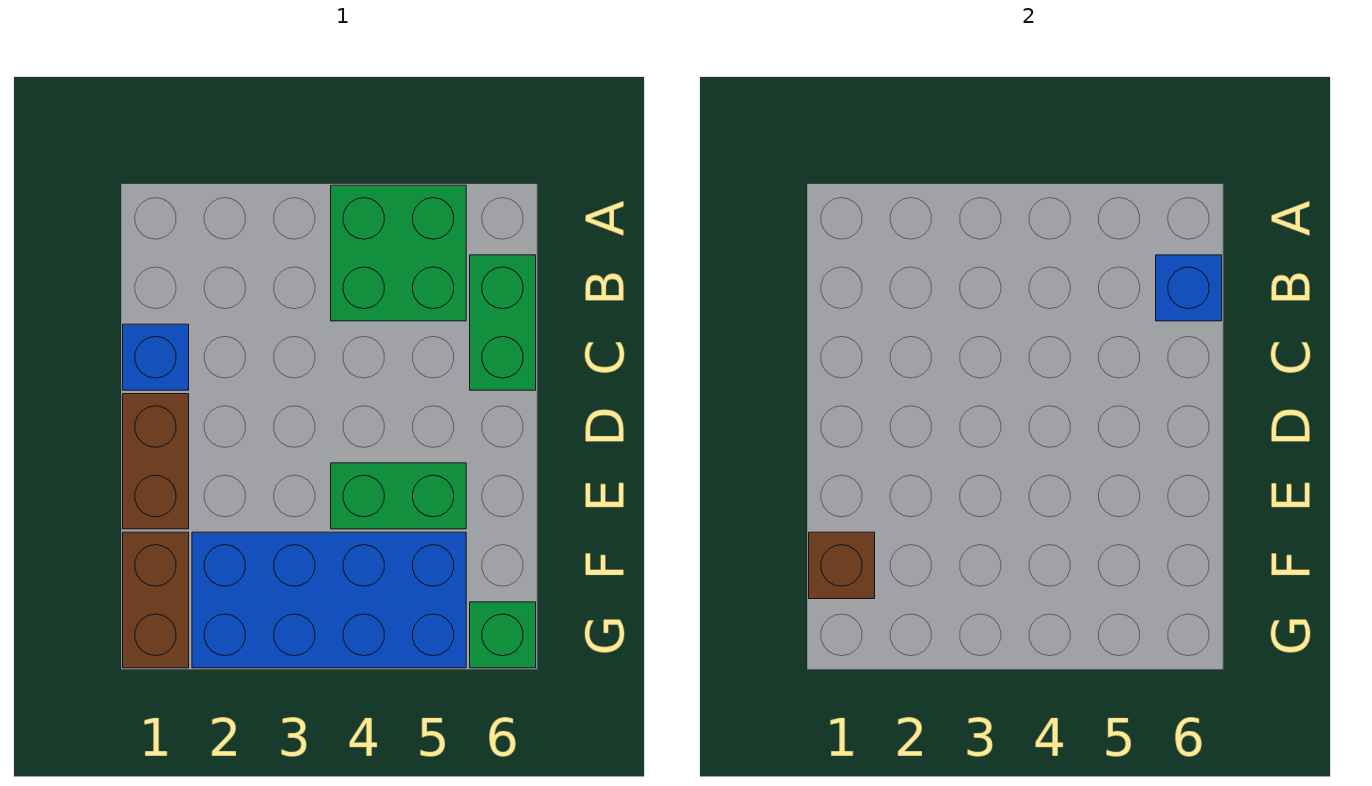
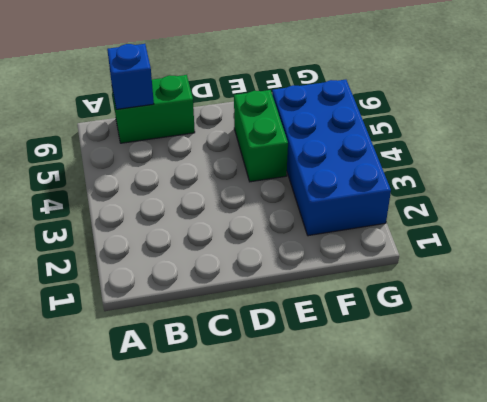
none -> green brick A4:B5 level 1
none -> blue brick C1 level 1

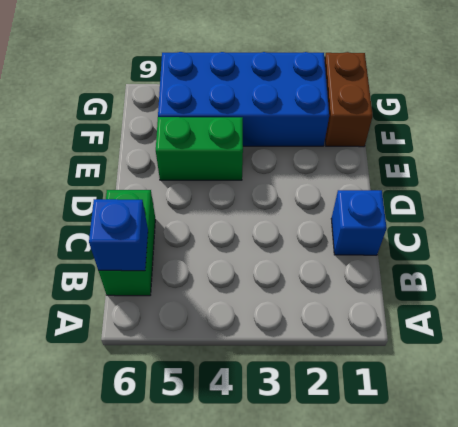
none -> green brick A4:B5 level 1
none -> brown brick D1:E1 level 1

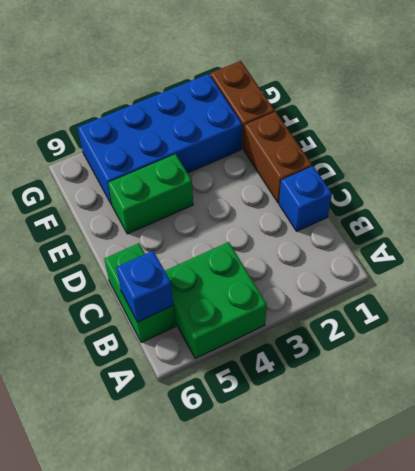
none -> green brick G6 level 1
none -> brown brick F1 level 2

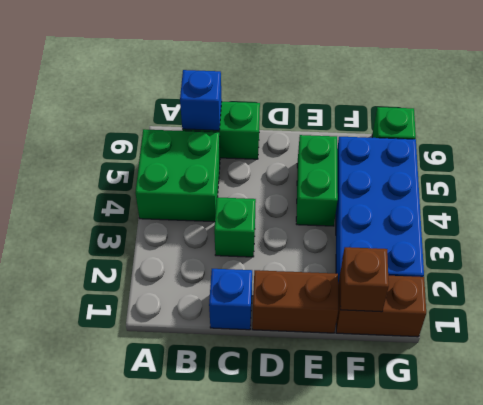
green brick C3 level 1 -> none

